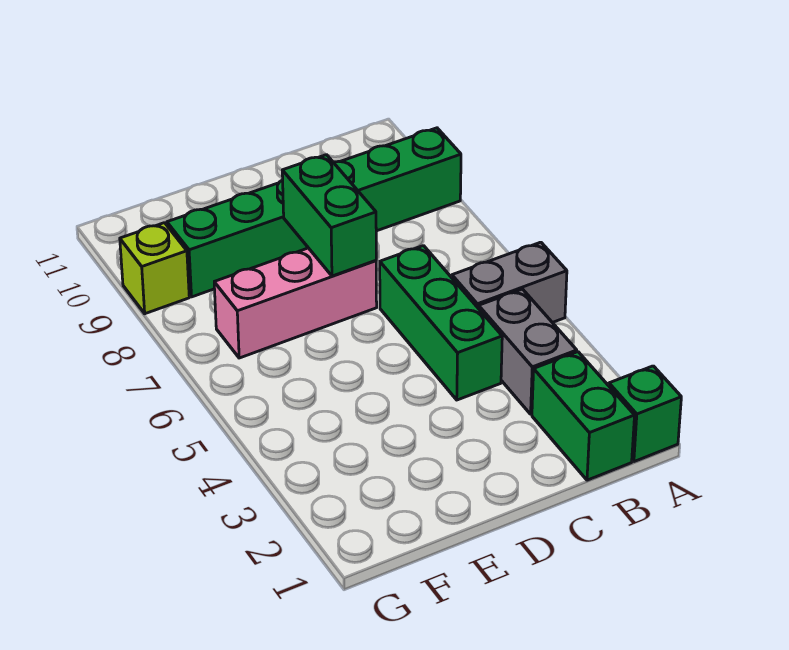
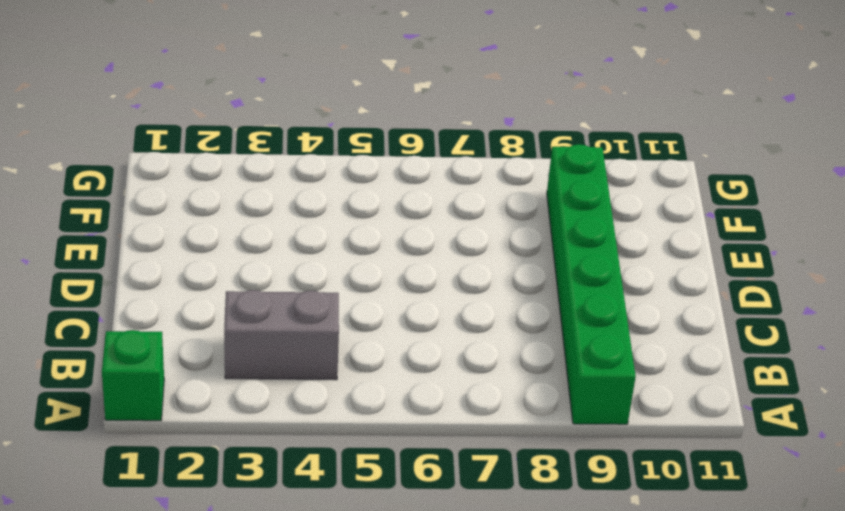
none -> grey brick A5:B5 level 1
none -> green brick B1:B2 level 1

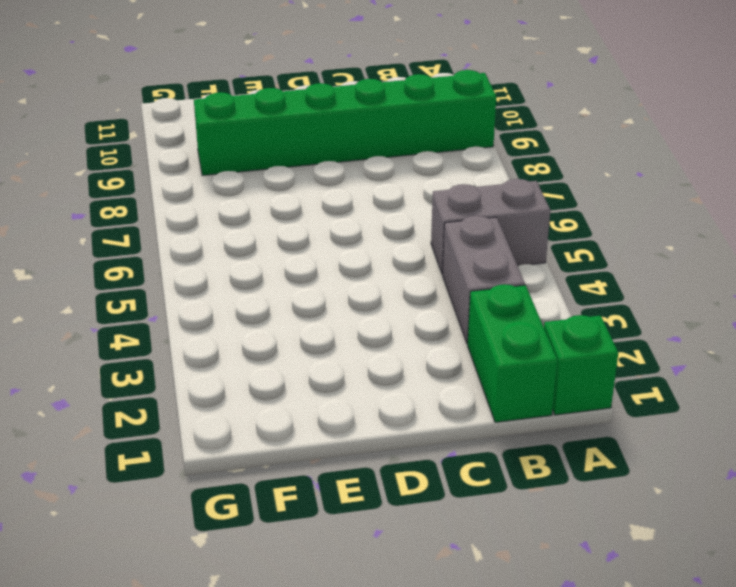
none -> green brick C4:C6 level 1
none -> pink brick D7:F7 level 1

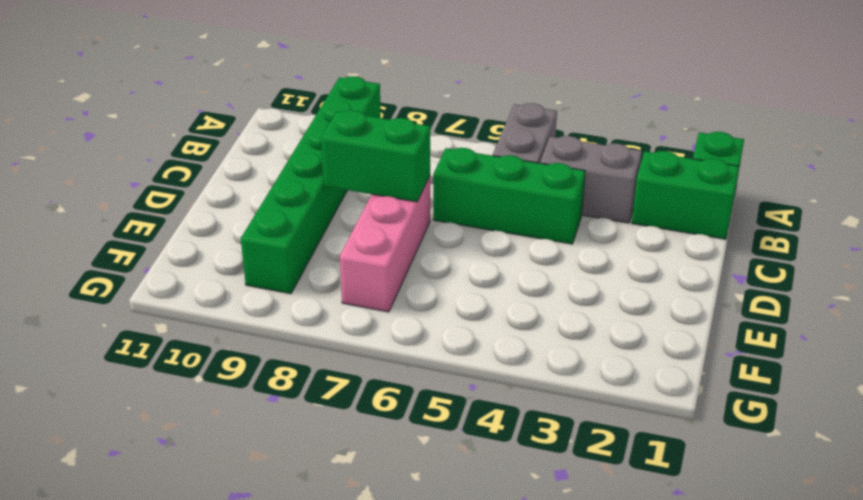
none -> lime brick G9 level 1

